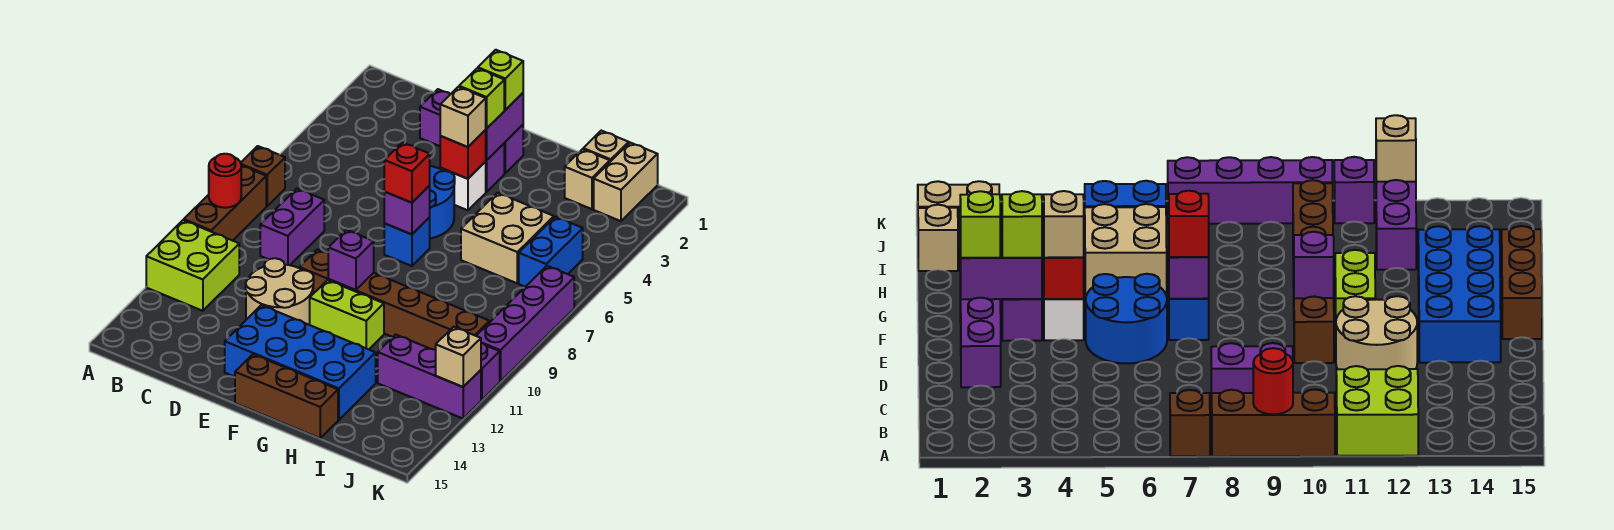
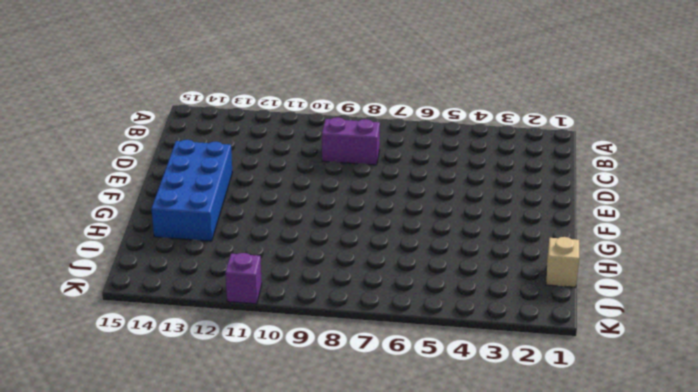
none -> brown brick A7 level 1
none -> brown brick A8:A10 level 1
none -> lime brick A11:B12 level 1
none -> purple brick D2:F2 level 1

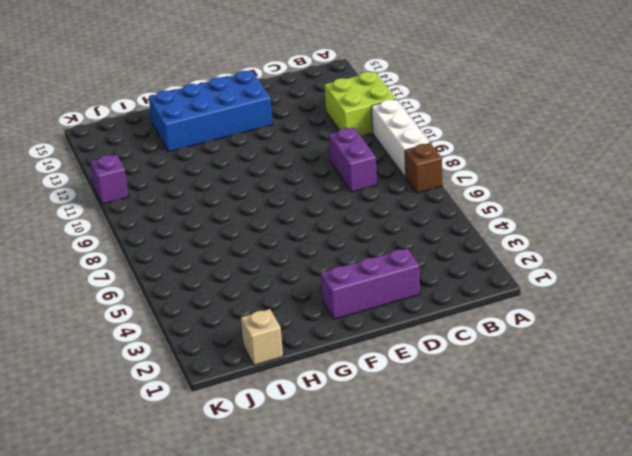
white brick A8:A10 level 1 -> brown brick A8:A10 level 1
none -> tan round brick D11:E12 level 1
none -> blue round brick E5:F6 level 1
none -> brown brick E10:J10 level 1
none -> purple brick F3 level 1

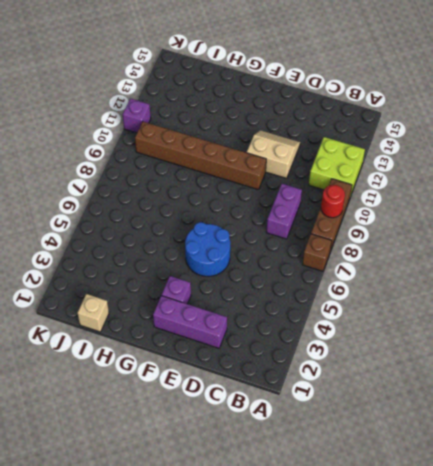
tan slope D11:E12 level 1 top 11 -> tan round brick D11:E12 level 1
none -> blue brick E13:H14 level 1
none -> white brick F4 level 1
none -> blue brick F7 level 1
none -> lime brick F11:G11 level 1

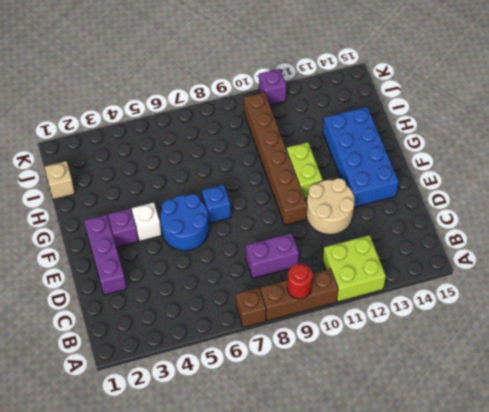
none -> brown brick F15:H15 level 1
none -> tan brick H5:I6 level 1
none -> tan brick I2 level 1
none -> purple brick I12:K12 level 1

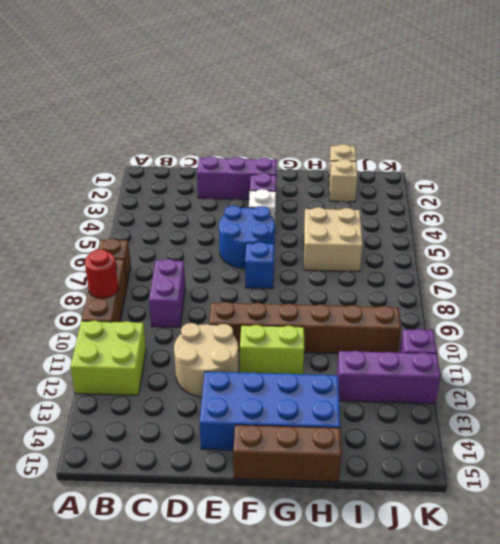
none -> tan brick J1:J2 level 1
none -> blue brick J5:J6 level 1
none -> purple brick K7:K10 level 1
none -> purple brick F2:F3 level 2

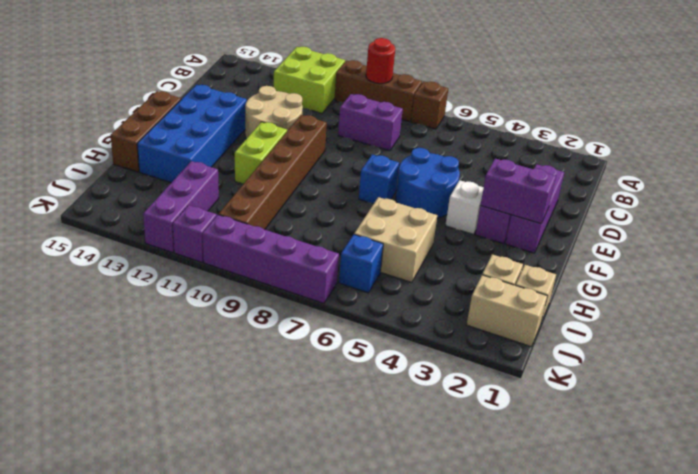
blue brick J6 level 1 -> blue brick J5:J6 level 1
none -> red brick F4 level 2
none -> purple brick F7 level 2
none -> purple brick F10 level 2
none -> tan brick K12 level 2

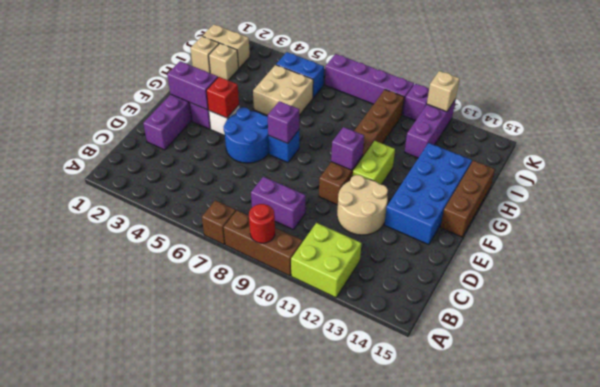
none -> lime brick F2 level 3
none -> lime brick F3 level 3
none -> tan brick F4 level 3
none -> red brick F7 level 3

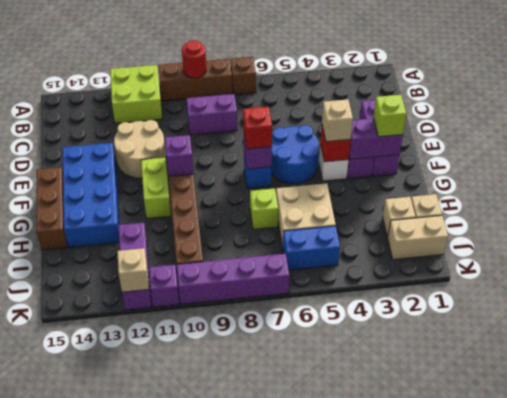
lime brick H7 level 1 -> lime brick F3 level 3

